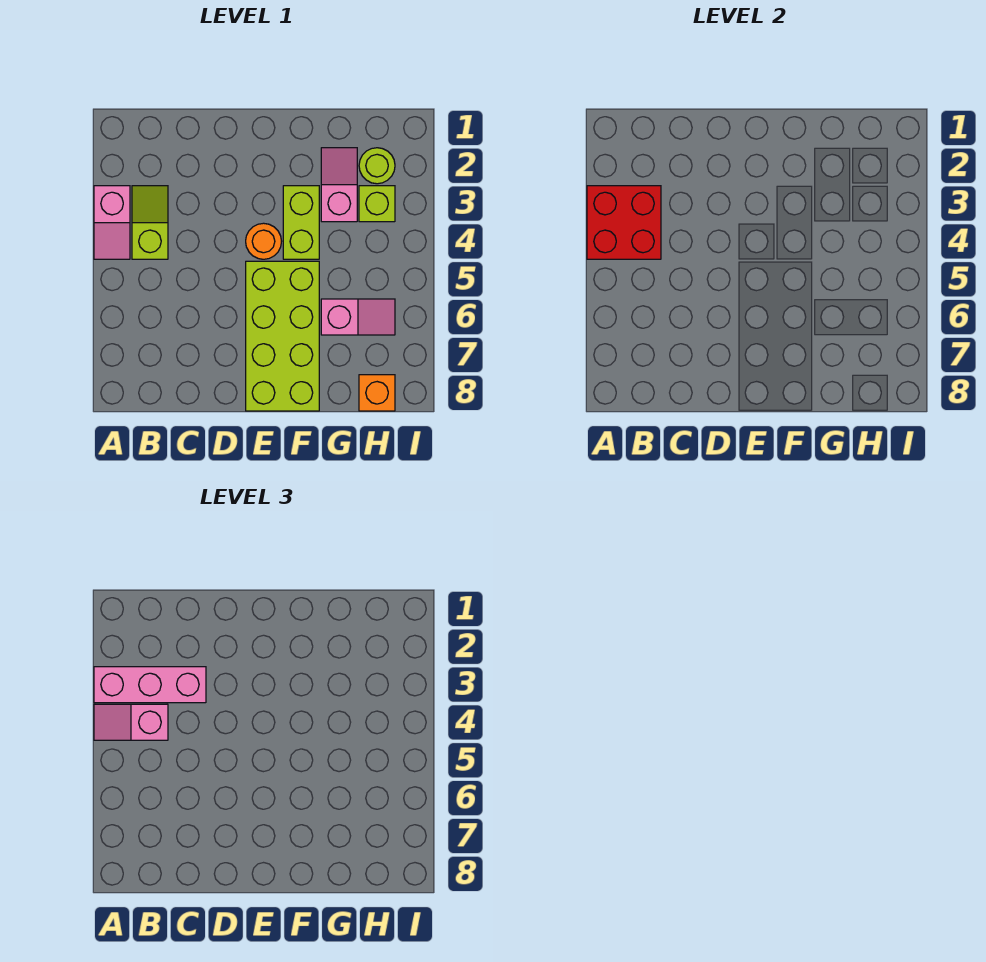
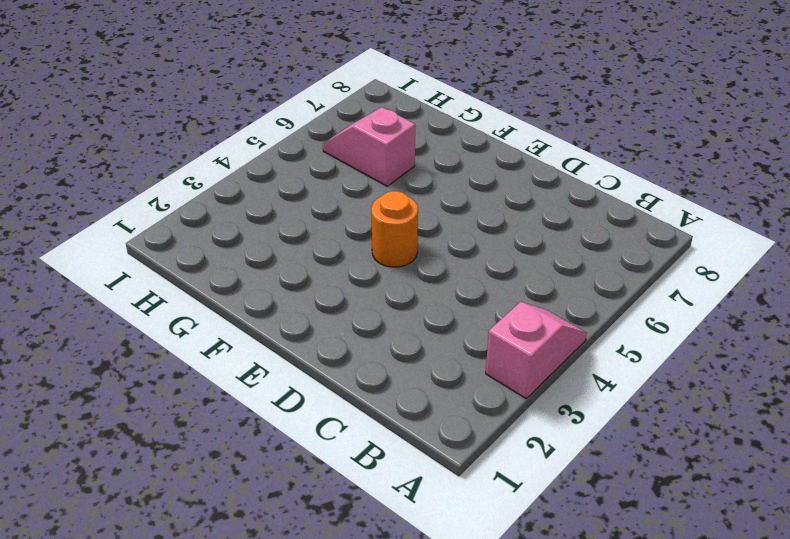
none -> lime slope B3:B4 level 1 top 4
none -> lime brick E5:F8 level 1
none -> lime brick F3:F4 level 1

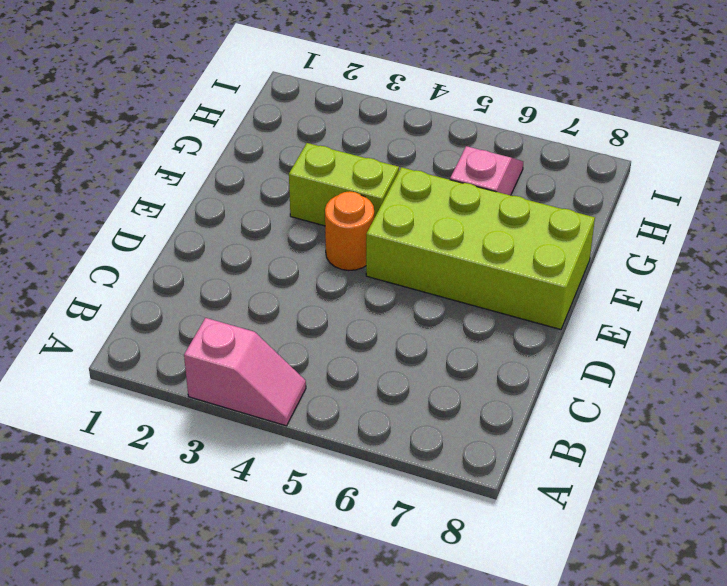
none -> lime slope B3:B4 level 1 top 4
none -> pink slope G2:G3 level 1 top 3
none -> lime round brick H2 level 1

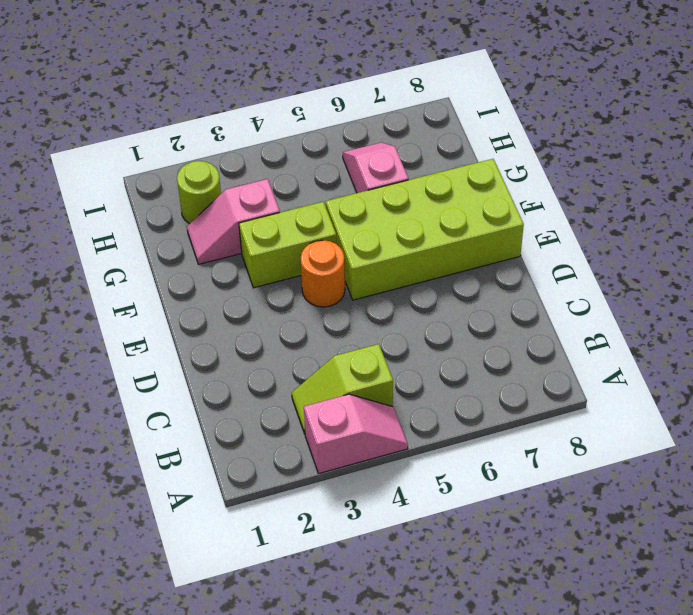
none -> lime brick H3 level 1
none -> orange brick H8 level 1
none -> red brick A3:B4 level 2

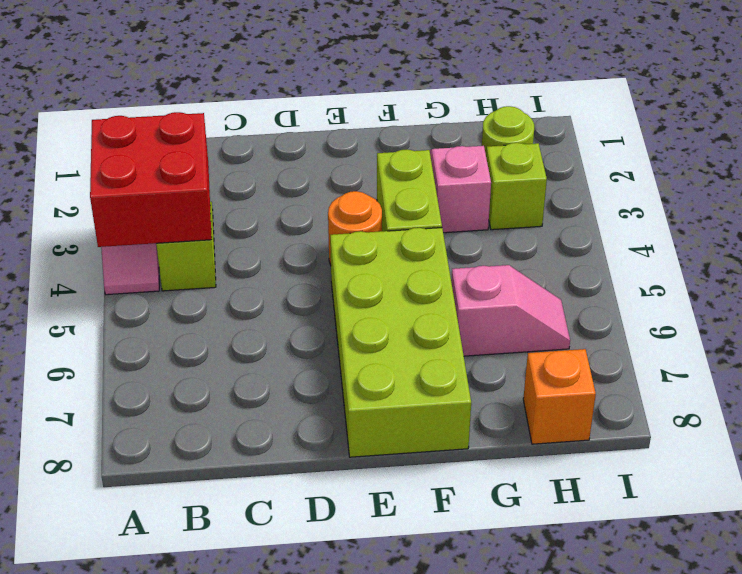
none -> pink brick A3:C3 level 3
none -> pink slope A4:B4 level 3 top B

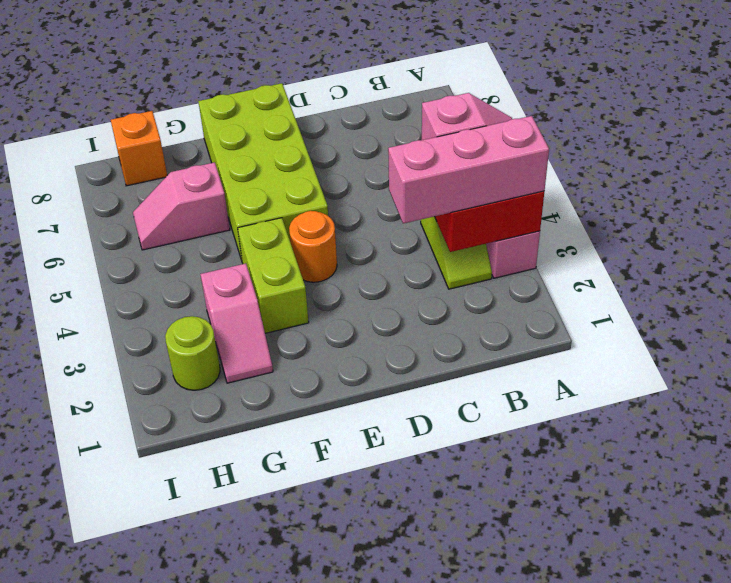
none -> lime brick H3 level 1

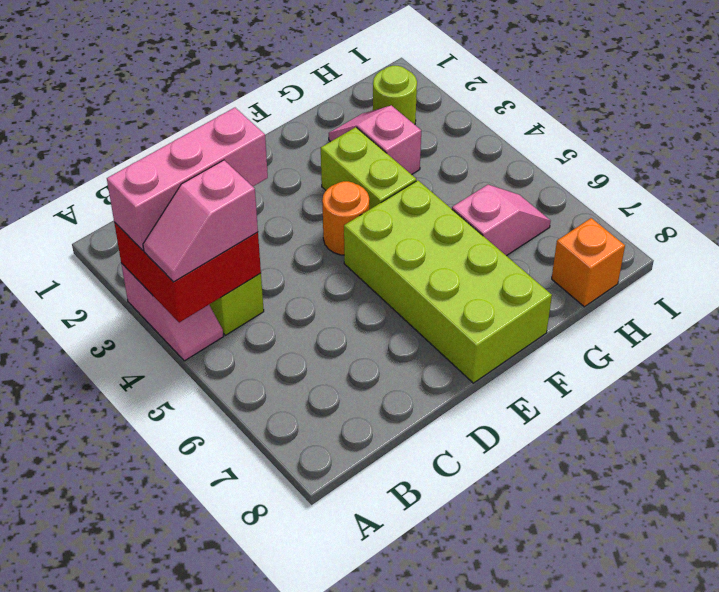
none -> lime brick H3 level 1

